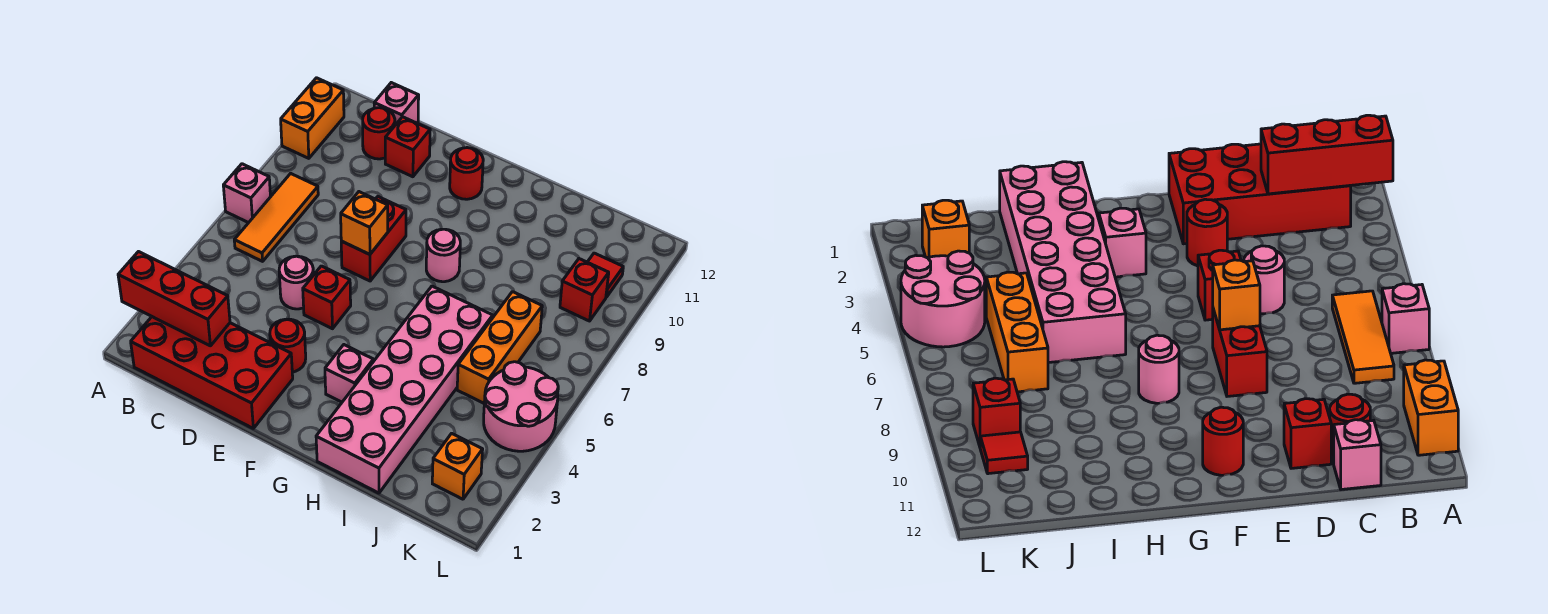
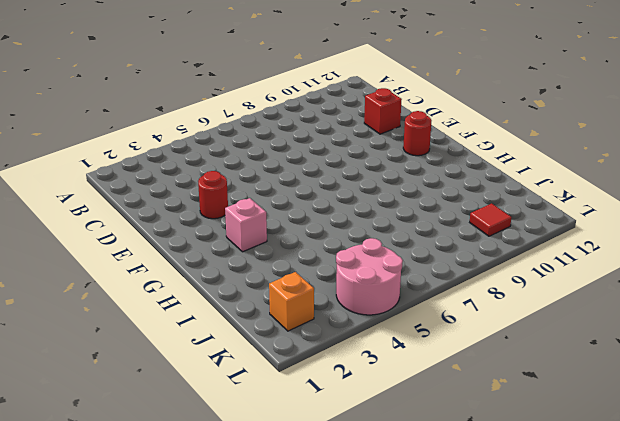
none -> pink brick A7 level 1
none -> orange brick A10:A11 level 1
none -> red brick B1:E2 level 1

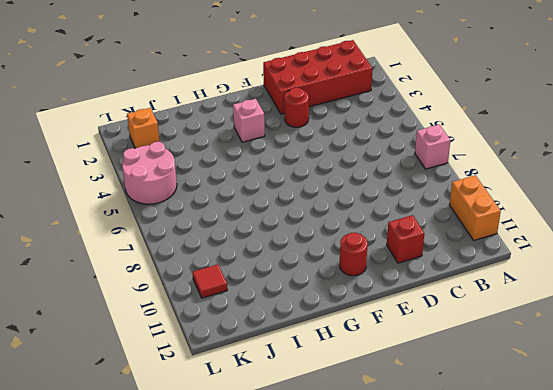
none -> orange tile B6:B8 level 1
none -> red round brick C11 level 1
none -> pink brick C12 level 1

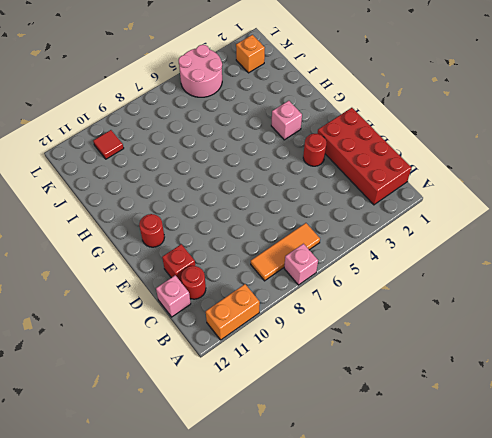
none -> pink round brick D5 level 1
none -> red brick E5 level 1
none -> red brick E7:E8 level 1

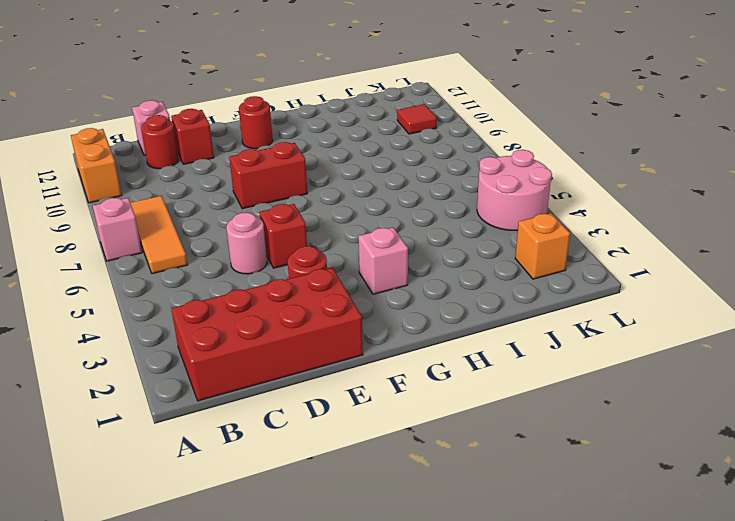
red brick E8:F8 level 1 -> red brick E7:E8 level 1
none -> pink round brick G8 level 1
none -> pink brick H1:I6 level 1
none -> orange brick J5:J7 level 1

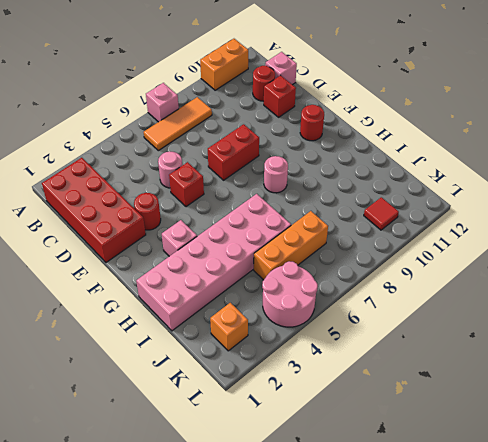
none -> red brick K9 level 1
none -> red brick A2:C2 level 2
none -> orange brick E7 level 2

